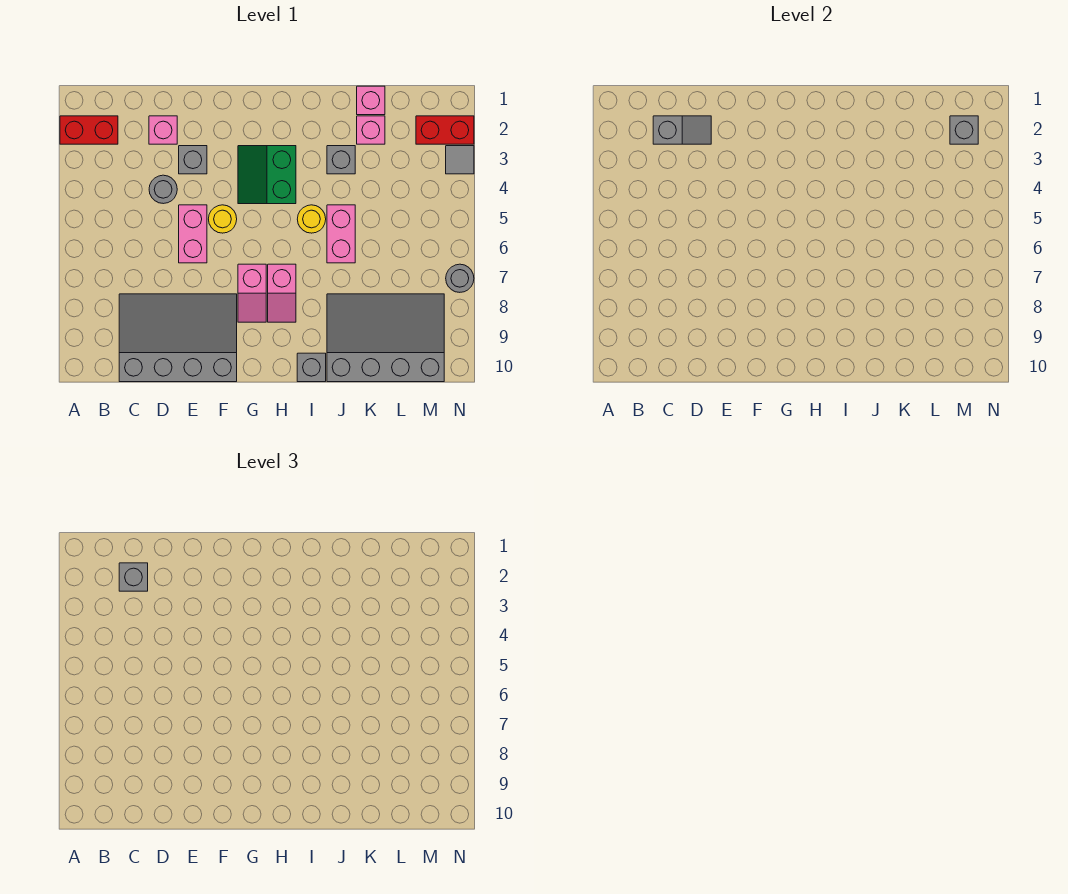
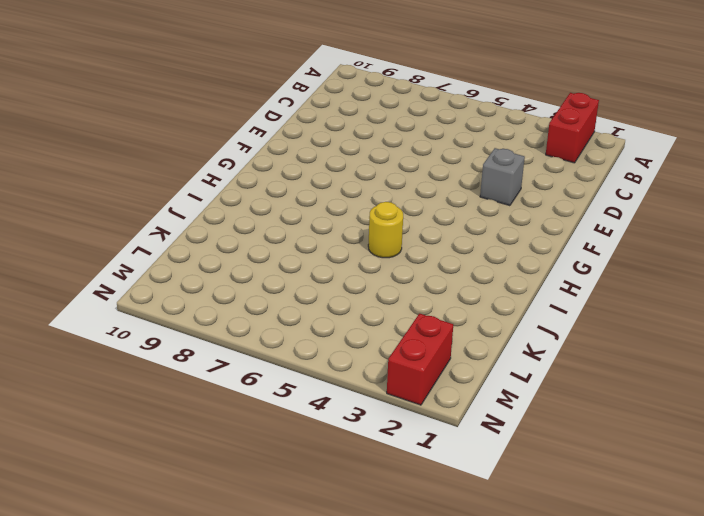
none -> grey slope C8:F10 level 1 top 10
none -> pink brick D2 level 1
none -> grey round brick D4 level 1

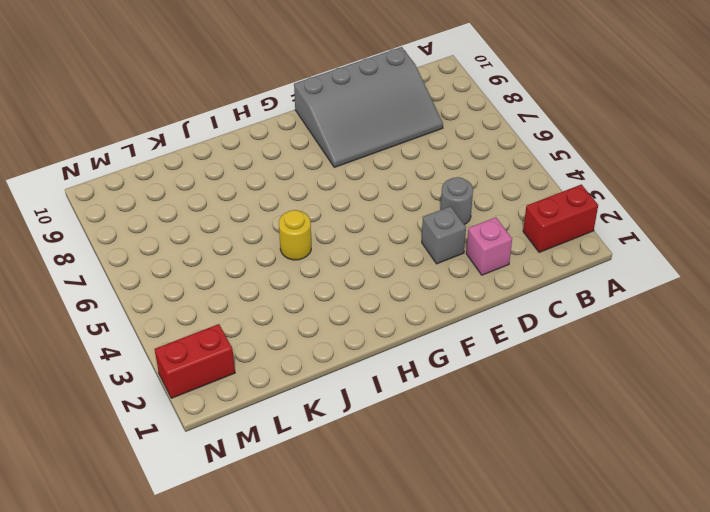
none -> pink brick E5:E6 level 1
none -> yellow round brick F5 level 1
none -> green slope G3:H4 level 1 top H

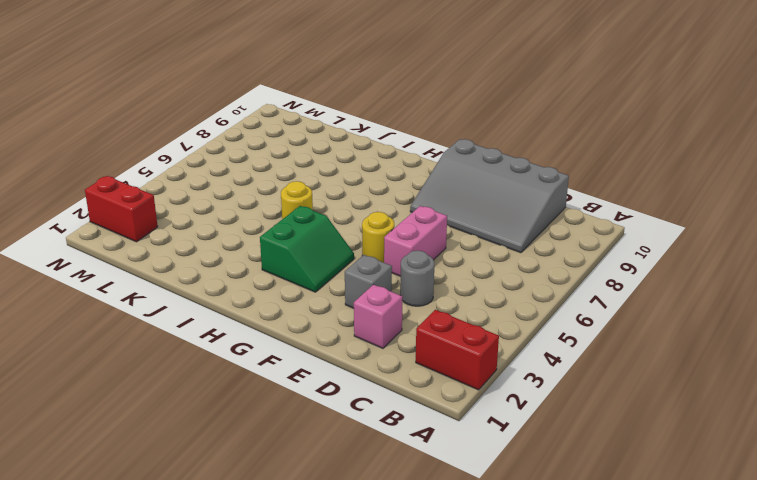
none -> pink slope G7:G8 level 1 top 7
none -> pink slope H7:H8 level 1 top 7
none -> grey brick I10 level 1

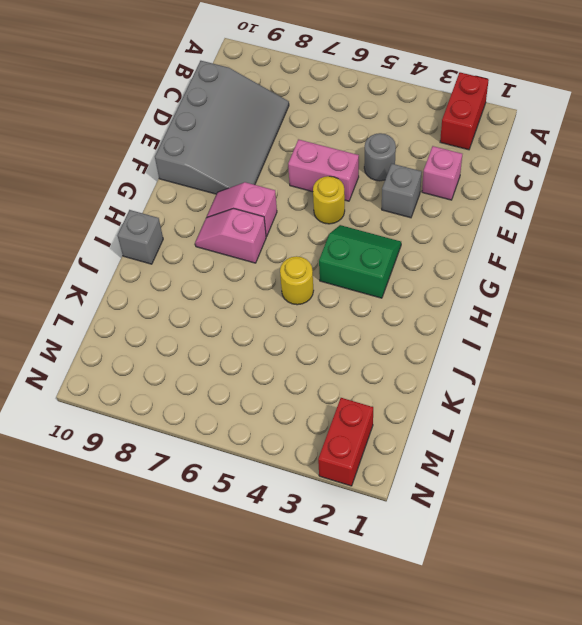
none -> grey brick J3 level 1
none -> pink brick J5:J6 level 1
none -> grey slope J8:M10 level 1 top 10

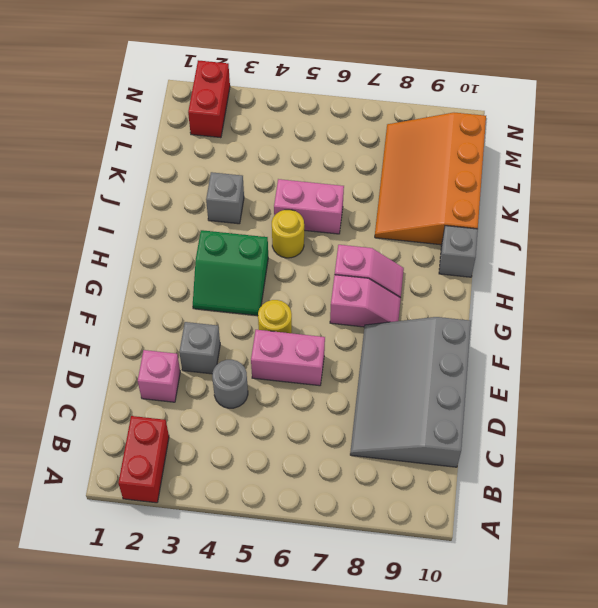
orange slope J8:M10 level 1 top 10 -> grey slope J8:M10 level 1 top 10
none -> pink brick K1 level 1
none -> pink brick K2 level 1
none -> grey tile N3 level 1

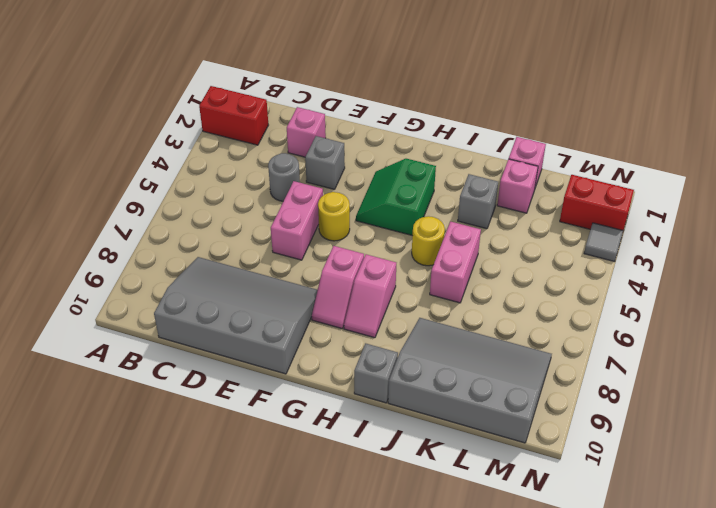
none -> grey round brick N7 level 1
none -> grey slope C2:D2 level 2 top C
none -> grey brick M2 level 2

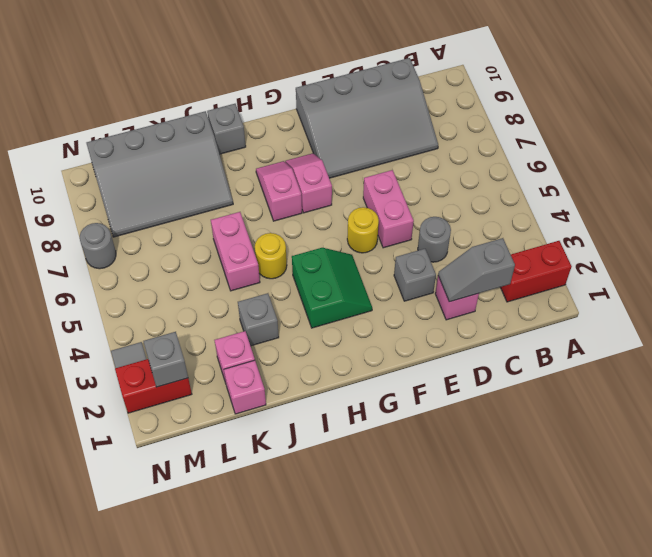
none -> grey brick C2 level 3

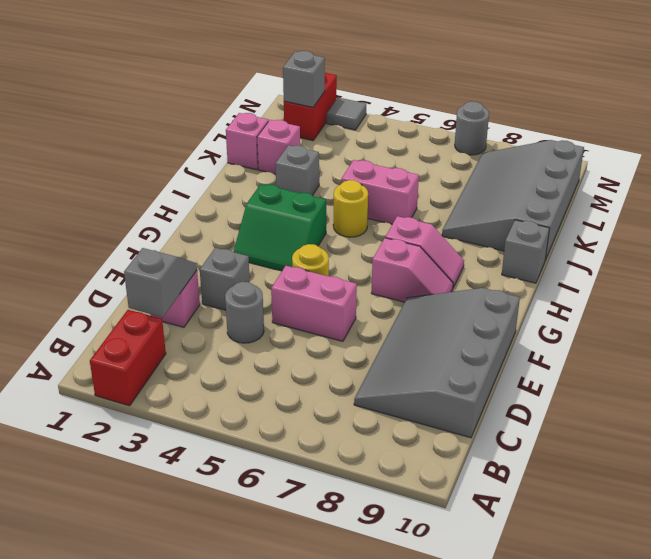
none -> grey brick C2 level 3

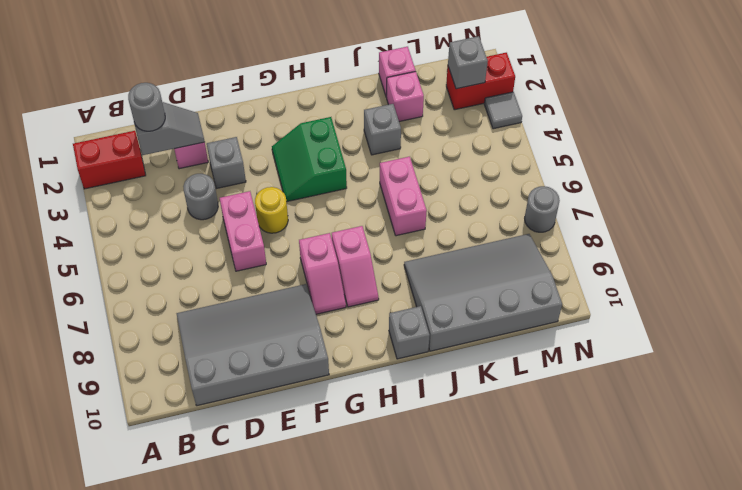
grey round brick C2 level 3 -> grey brick C2 level 3
none -> yellow round brick I5 level 1

